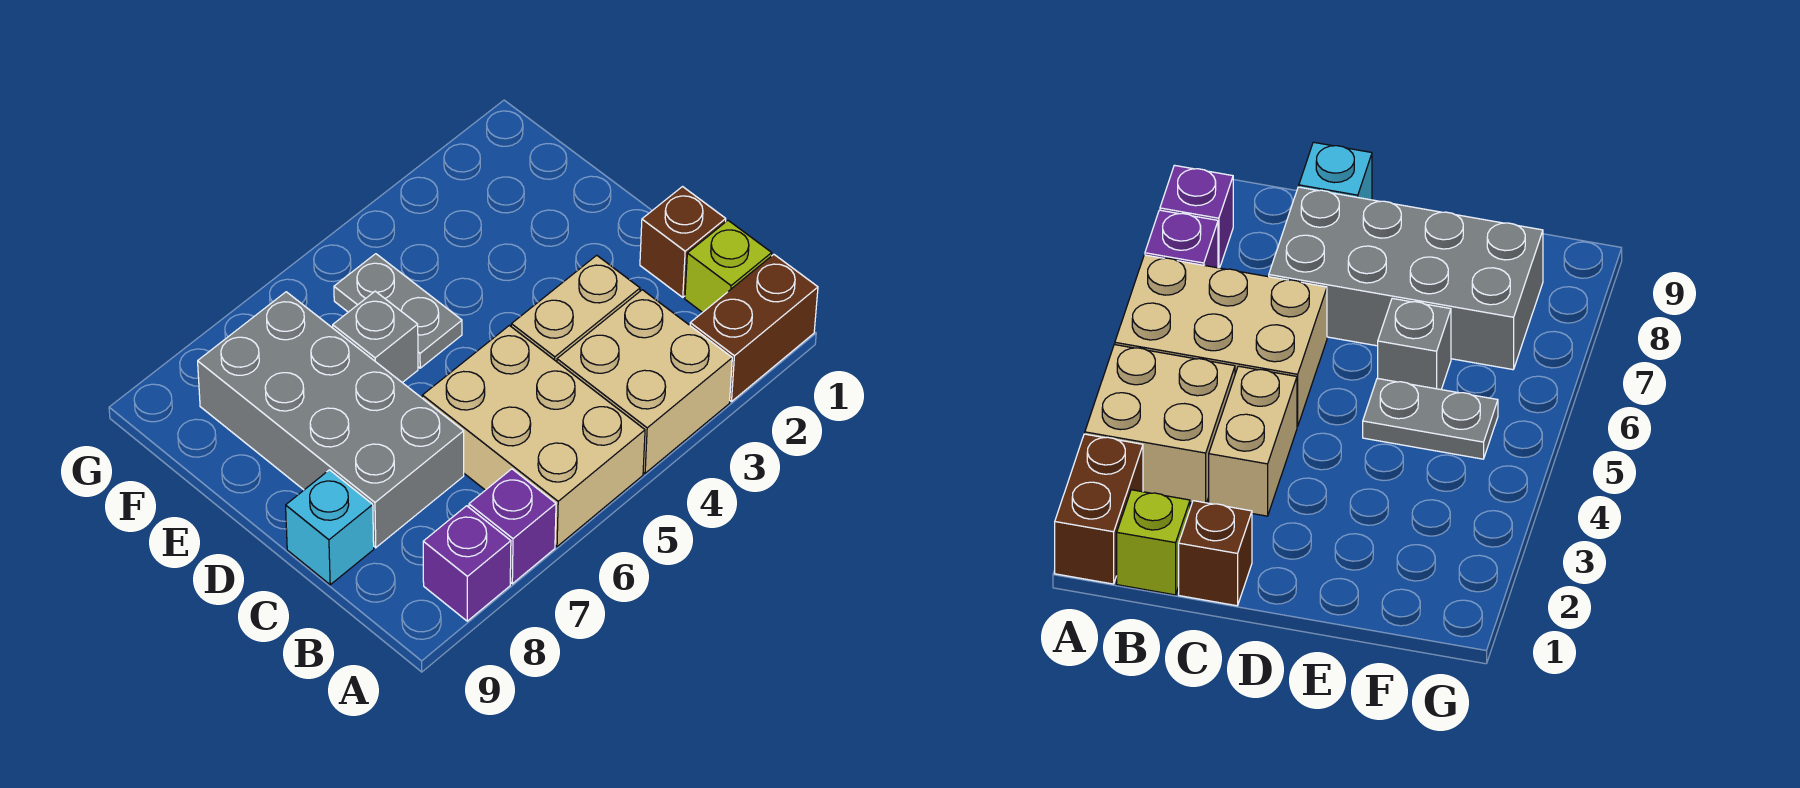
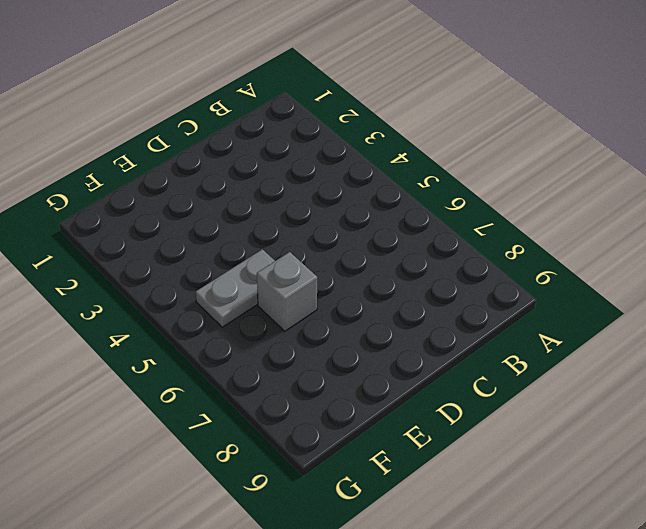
none -> brown brick A1:A2 level 1
none -> tan brick A3:B4 level 1
none -> tan brick A5:C6 level 1

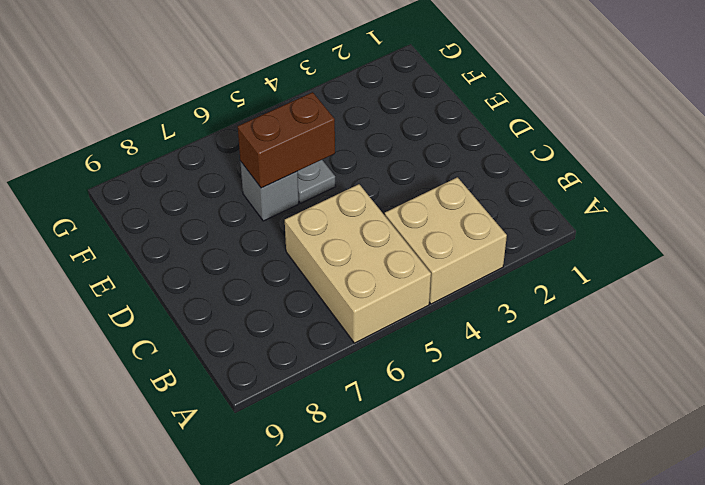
brown brick E5:E6 level 2 -> brown brick A1:A2 level 1
none -> purple brick A7 level 1
none -> purple brick A8 level 1
none -> lime brick B1 level 1

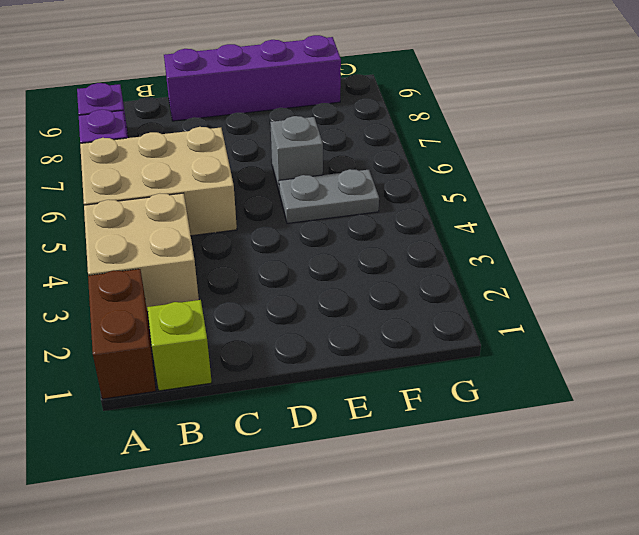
purple brick C9:F9 level 1 -> cyan brick C9 level 1
none -> brown brick C1 level 1
none -> tan brick C3:C4 level 1
none -> grey brick C7:F8 level 1

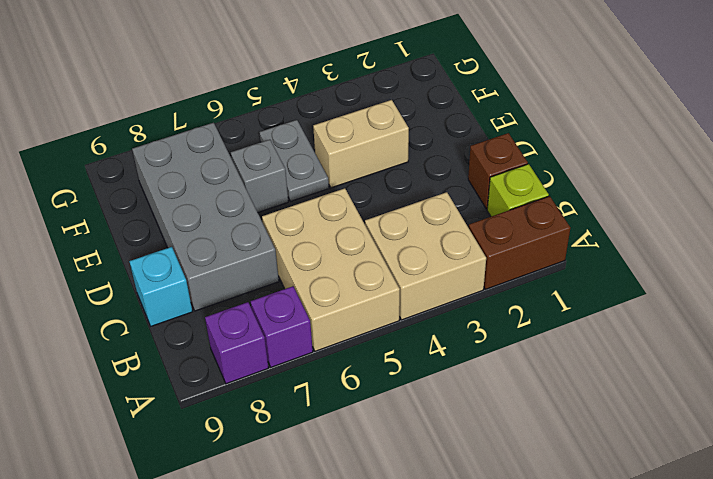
tan brick E3:E4 level 1 -> tan brick C3:C4 level 1

